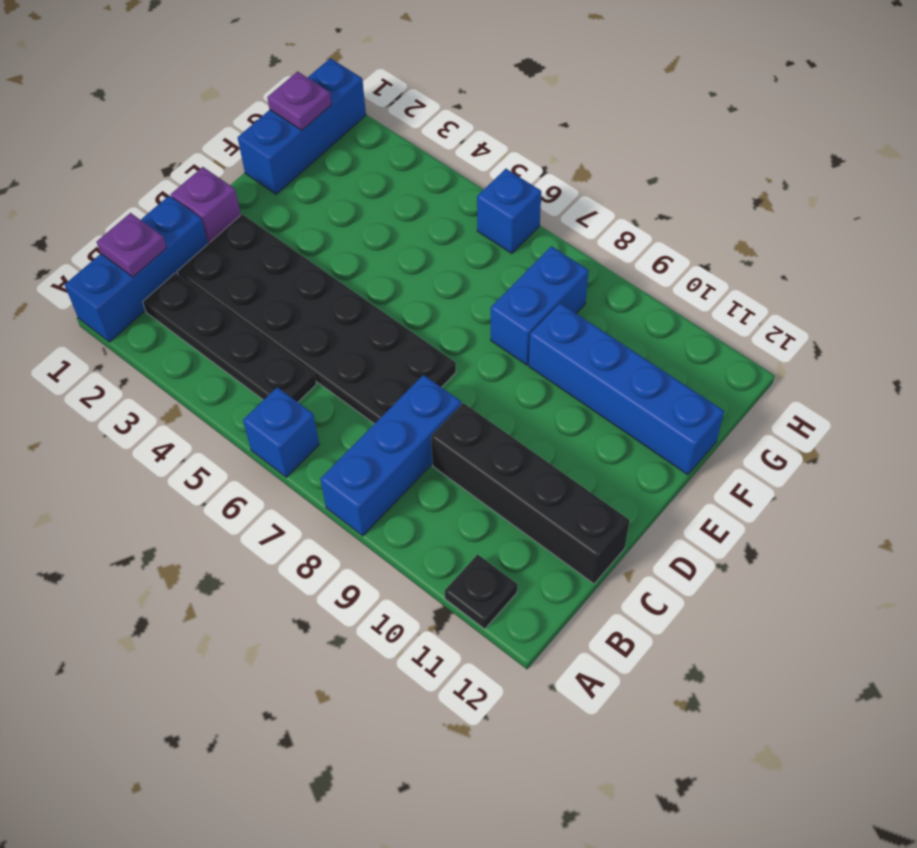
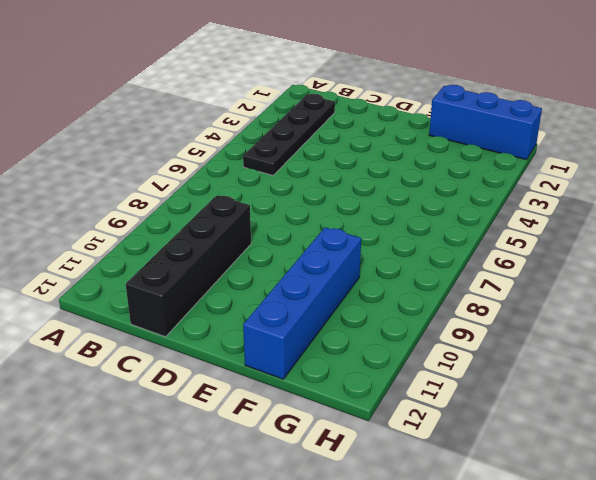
none -> blue brick A1:C1 level 1
none -> blue brick A6 level 1
none -> blue brick A8:C8 level 1

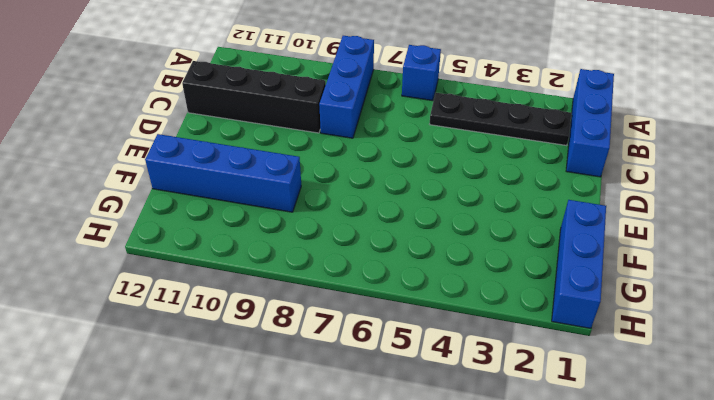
none -> black plate A11 level 1
none -> black plate C2:D7 level 1
none -> purple brick D1 level 1

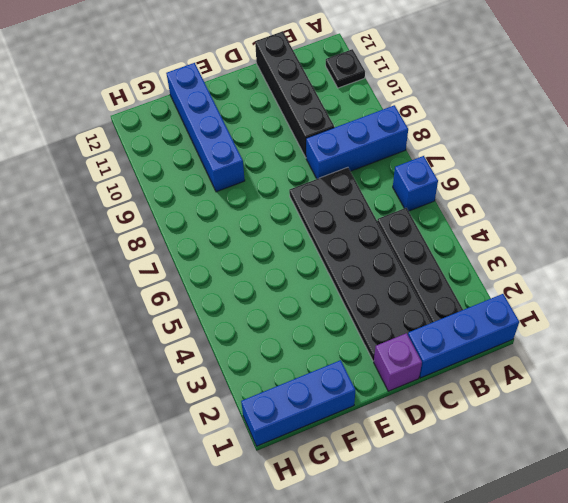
none -> blue brick F8:G8 level 1
none -> blue brick H6 level 1
none -> purple plate B1 level 2

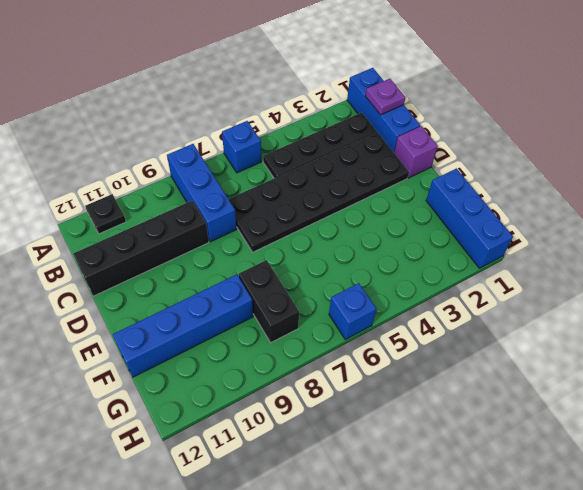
black brick F8:G8 level 1 -> blue brick F8:G8 level 1
none -> purple plate G1 level 2

